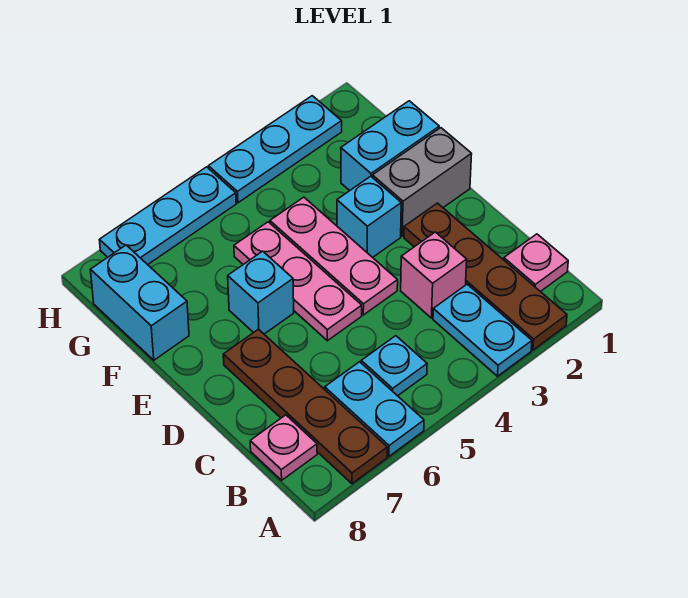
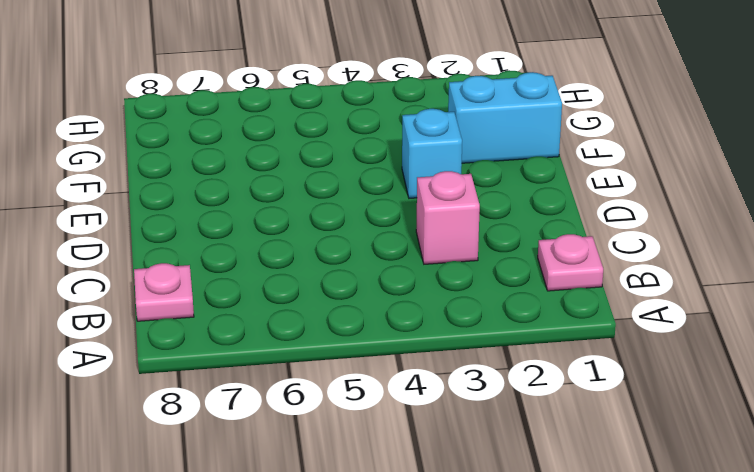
none -> brown plate A2:D2 level 1
none -> cyan plate A3:B3 level 1
none -> cyan plate A6:B6 level 1

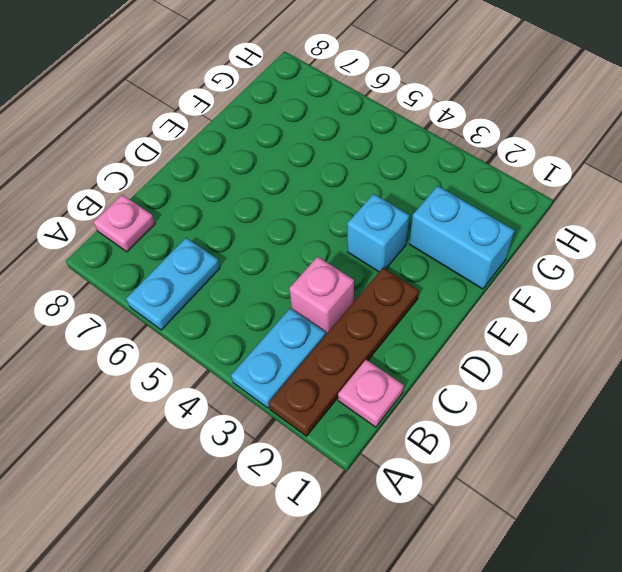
none -> brown plate A7:D7 level 1
none -> cyan plate B5 level 1
none -> pink plate D4:F4 level 1

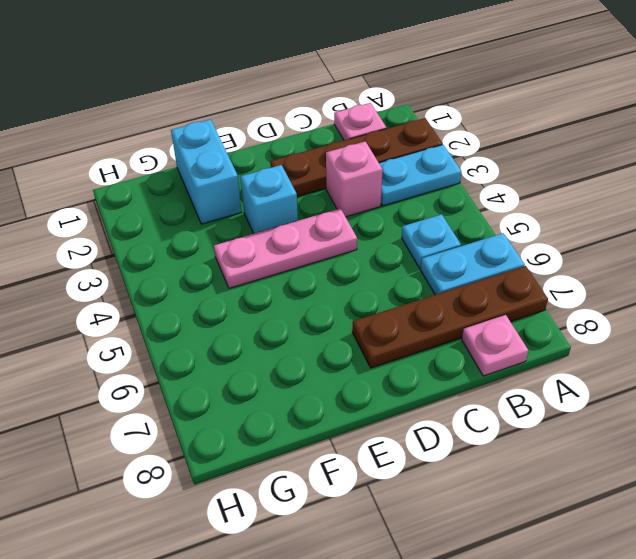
none -> pink plate D5:F5 level 1
none -> grey brick E1:E2 level 1
none -> cyan brick E6 level 1

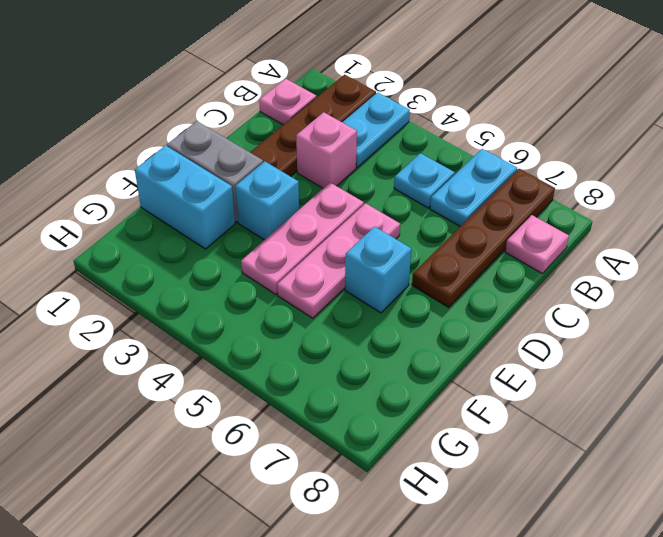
none -> cyan brick F8:G8 level 1
none -> cyan plate H2:H4 level 1
none -> cyan plate H5:H7 level 1

